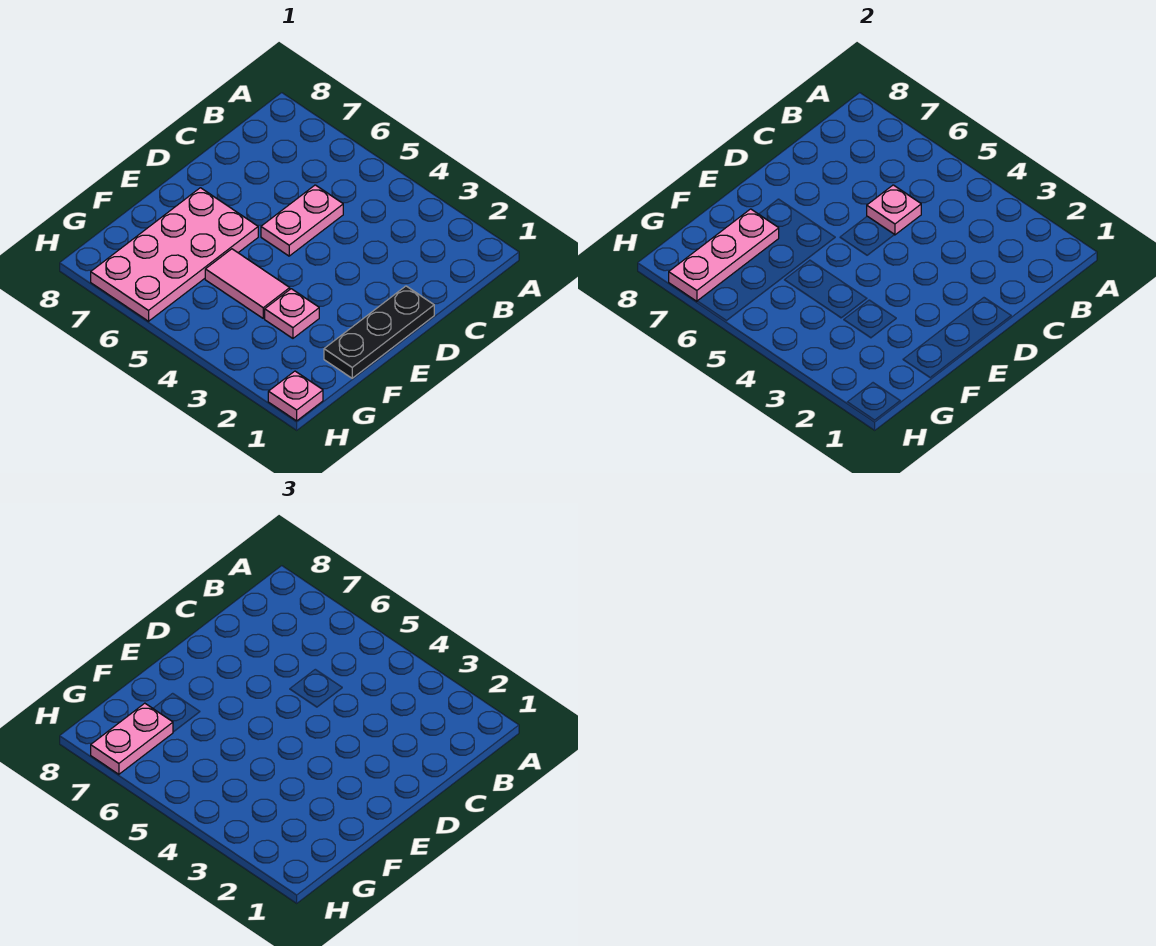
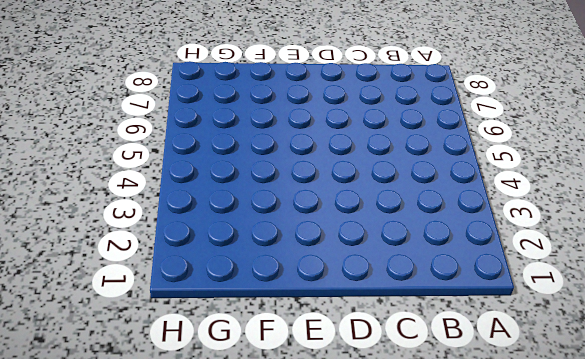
none -> pink plate C5:D5 level 1
none -> black plate D1:F1 level 1

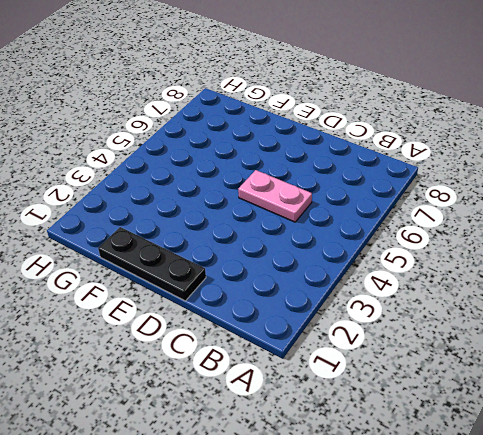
none -> pink plate E6:H7 level 1
none -> pink plate F3 level 1

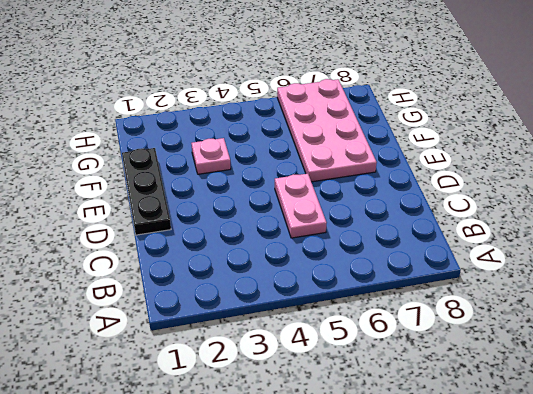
none -> pink tile F4:F5 level 1
none -> pink plate H1 level 1

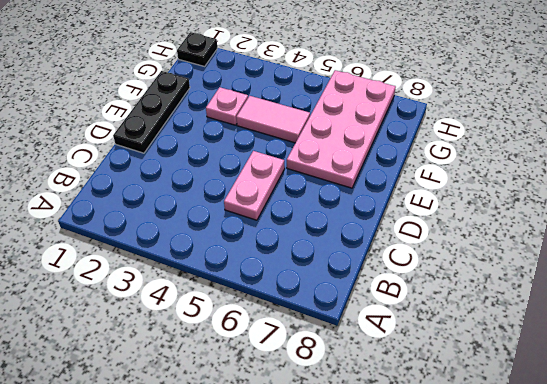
black plate H1 level 1 -> pink plate H1 level 1
none -> pink plate C5 level 2
none -> pink plate F7:H7 level 2

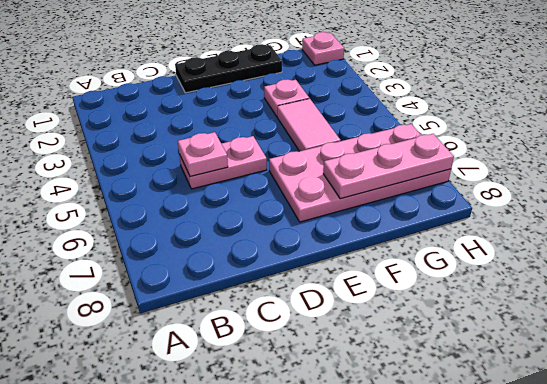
none -> pink plate G7:H7 level 3

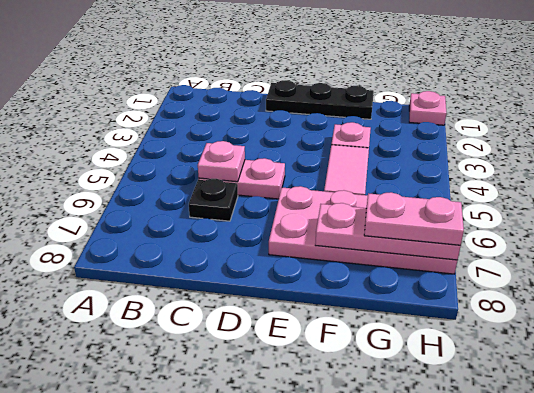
black plate C6 level 1 -> none

